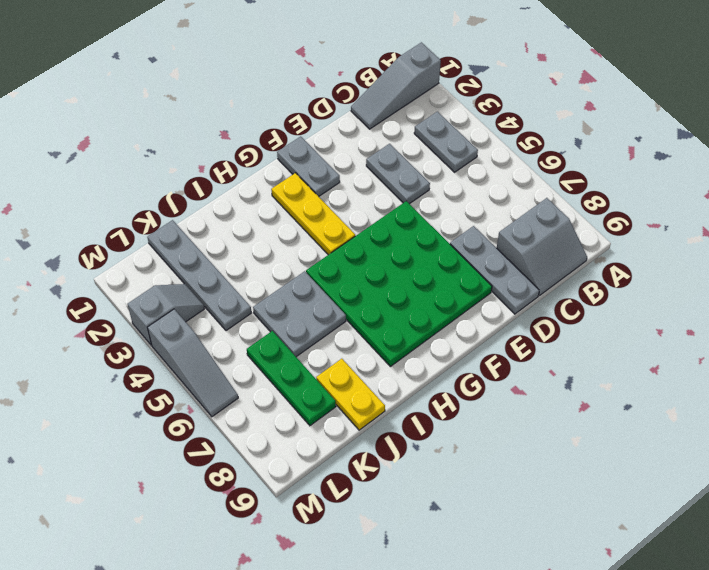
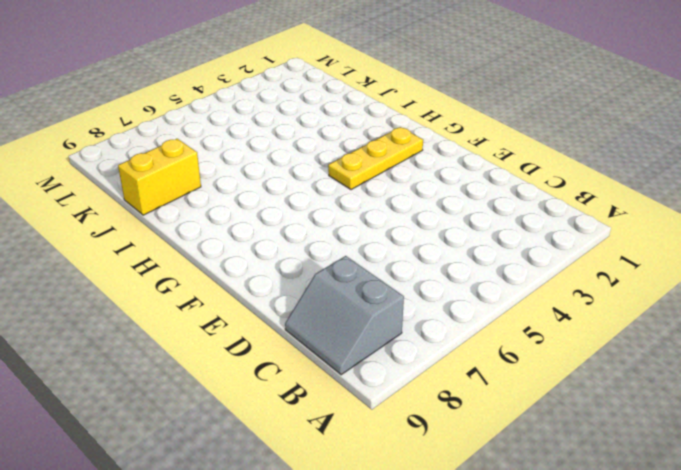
yellow brick J8:J9 level 1 -> yellow plate J8:J9 level 1
none -> grey slope A1:C1 level 1 top A
none -> grey plate B3:B4 level 1
none -> grey plate D3:D4 level 1

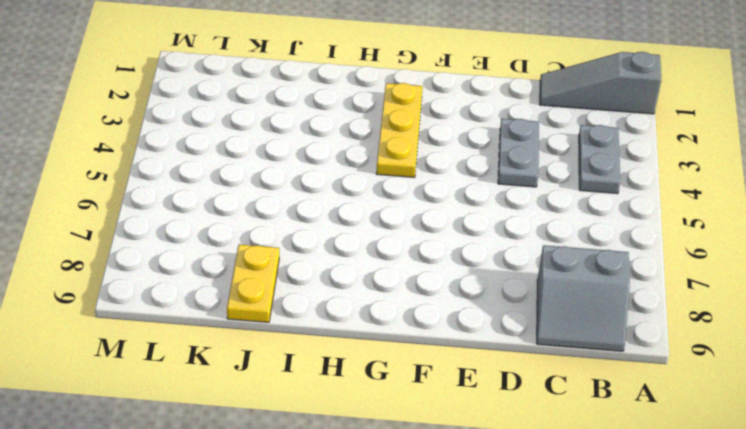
none -> grey plate D7:D9 level 1
none -> green plate E5:H8 level 1
none -> grey plate F1:F2 level 1

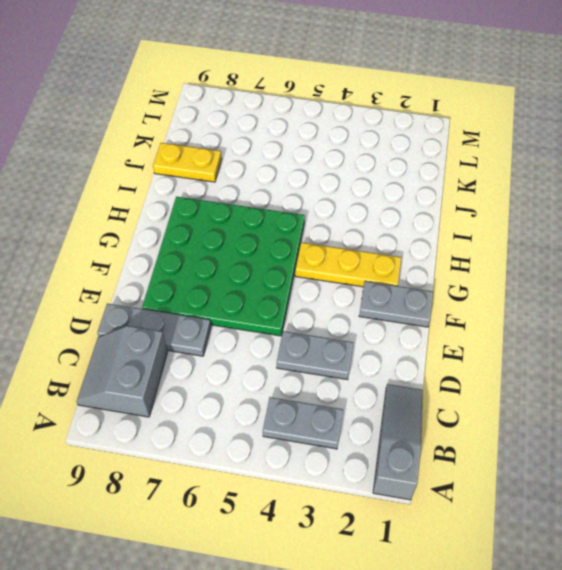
none -> grey plate I5:J6 level 1
none -> grey plate K1:K4 level 1
none -> green plate K6:K8 level 1

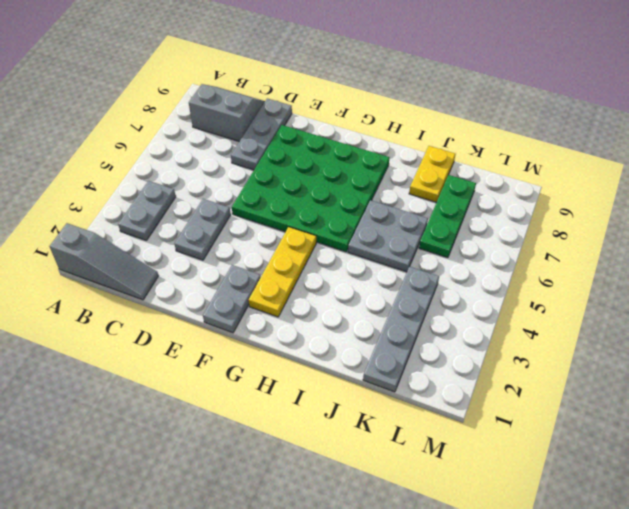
none -> grey slope L3:M3 level 1 top M
none -> grey slope M4:M6 level 1 top 4

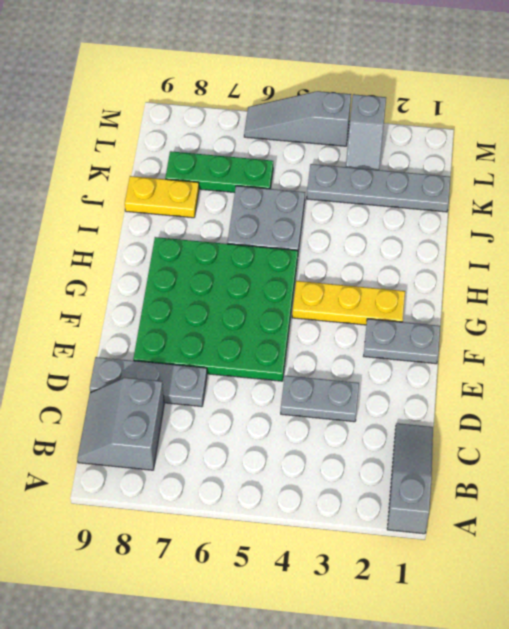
none -> grey plate B3:B4 level 1

